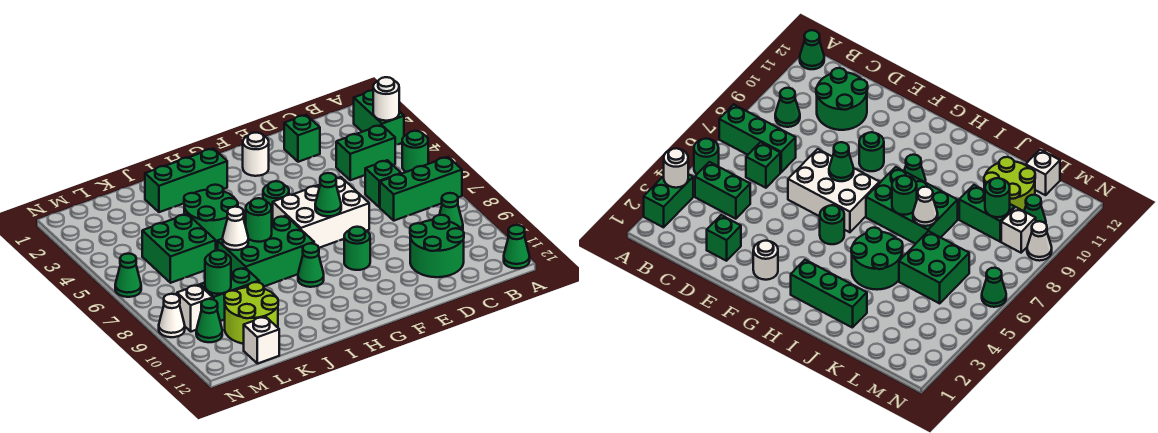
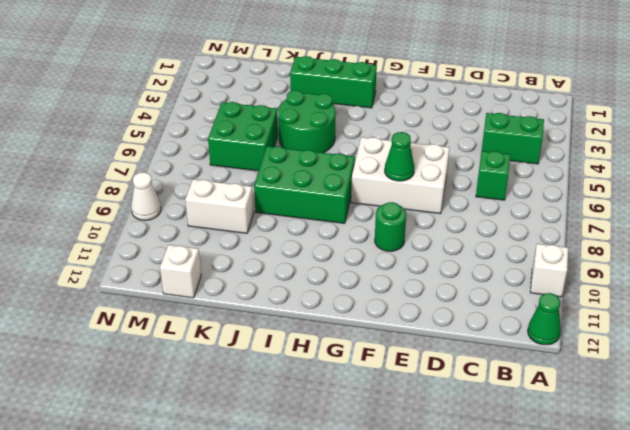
white brick A10 level 1 -> white brick M9 level 1
white brick K9:L9 level 1 -> green brick K9:L9 level 1
none -> green brick A2:A3 level 1
none -> green round brick A5 level 1
none -> green brick A7:C7 level 1
none -> green cone B9 level 1

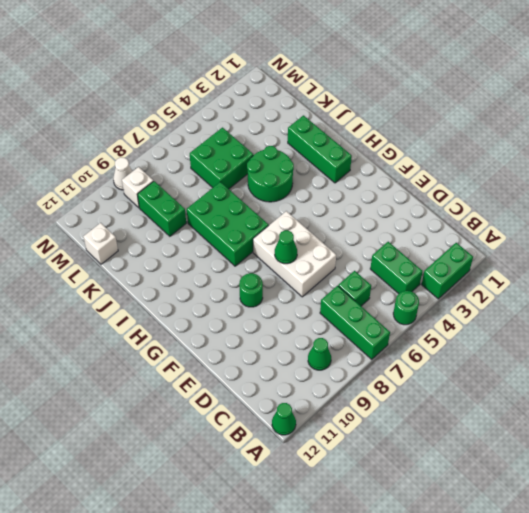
none -> green round brick C10:D11 level 1
none -> green brick D2 level 1
none -> white round brick F2 level 1
none -> green round brick G5 level 1

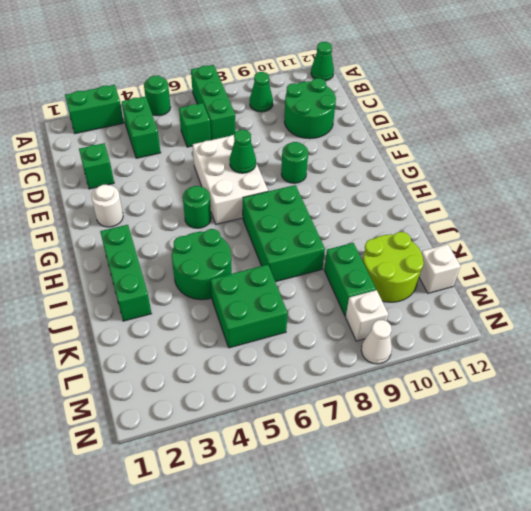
none -> green cone H9 level 1
none -> green cone M10 level 1
none -> green cone N6 level 1
none -> white round brick A3 level 2

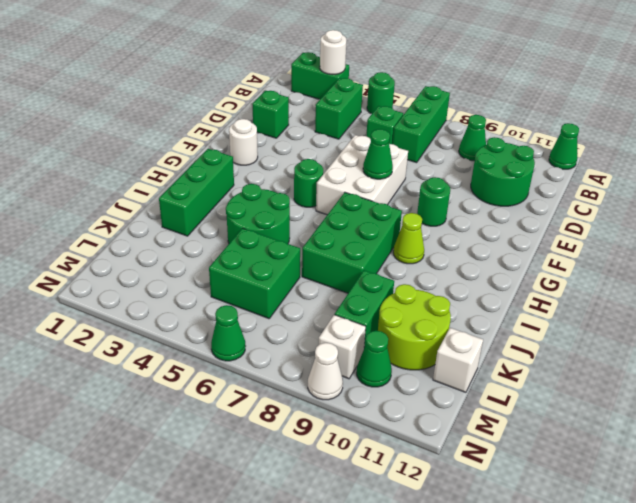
lime cone H9 level 1 -> green cone H9 level 1
none -> green round brick I7 level 2
none -> white cone J7 level 2
none -> green round brick L9 level 2

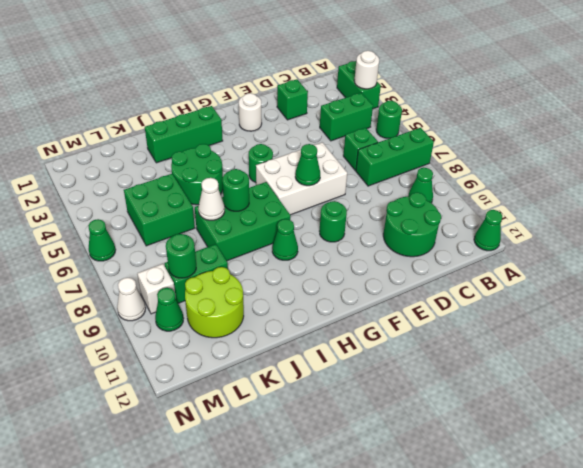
none -> white brick L12 level 1

